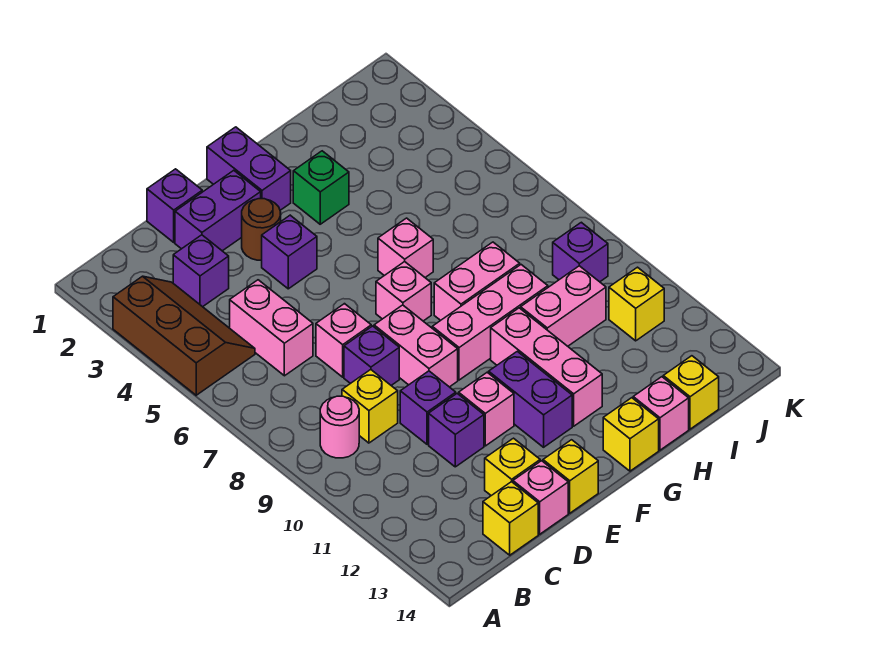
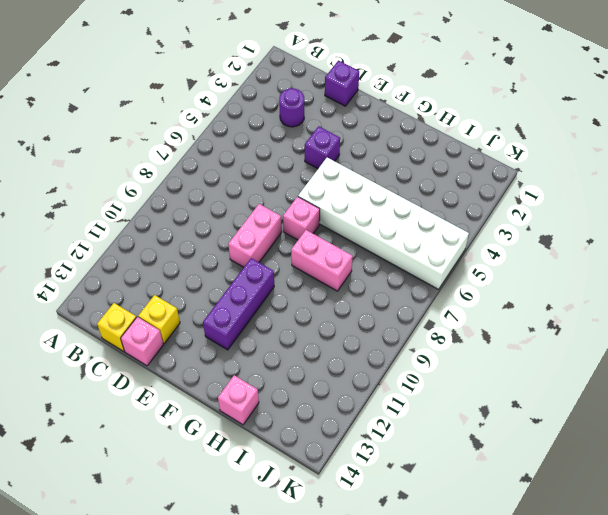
purple round brick C3 level 1 -> purple brick C3 level 1
white brick F5:K6 level 1 -> pink brick G6 level 1
purple brick F10:F12 level 1 -> purple brick F11:F12 level 1
none -> brown slope A3:B5 level 1 top A
none -> pink round brick B9 level 1
none -> pink brick C5:C6 level 1
none -> yellow brick C9 level 1

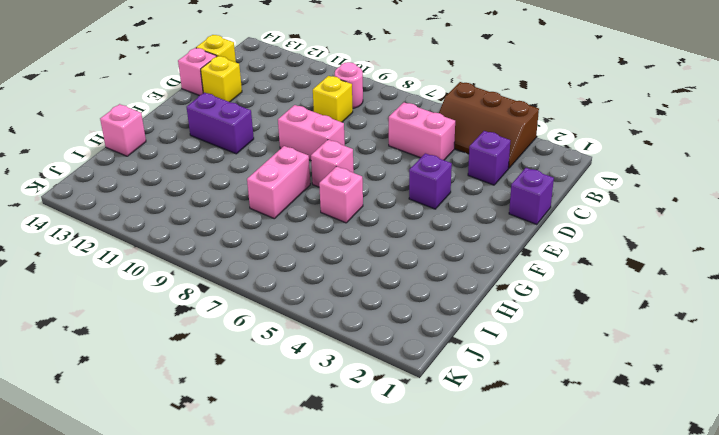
none -> purple brick D2:E2 level 1
none -> pink brick D7 level 1
none -> purple brick D8 level 1
none -> purple brick D10 level 1

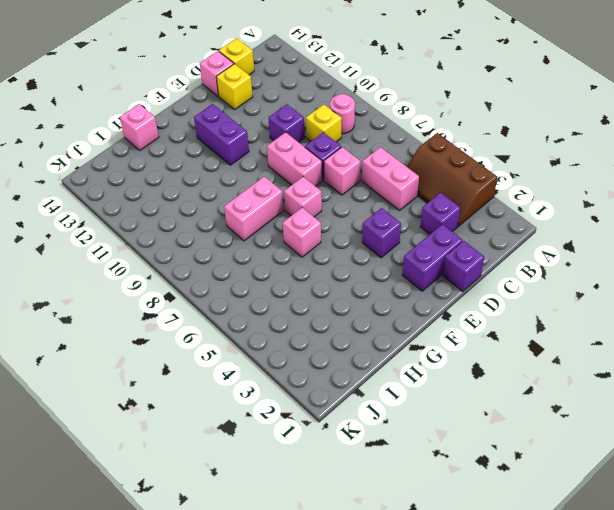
none -> purple brick D11 level 1
none -> brown round brick E3 level 1
none -> pink brick E11 level 1
none -> yellow brick E14 level 1

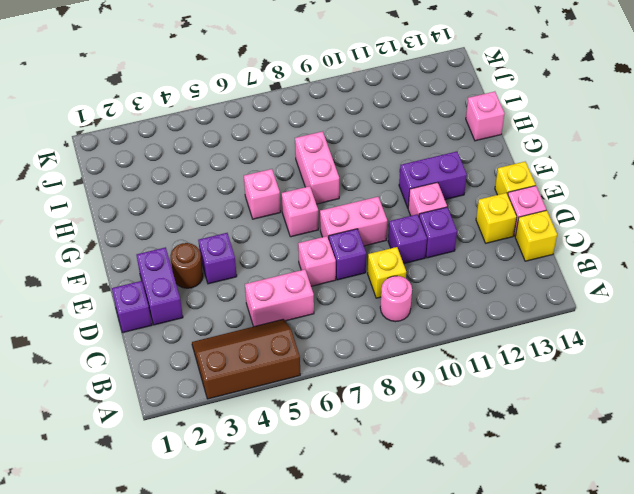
none -> purple brick C3 level 1
none -> purple brick F1:F2 level 1
none -> pink brick F9:H9 level 1
none -> green brick G3 level 1

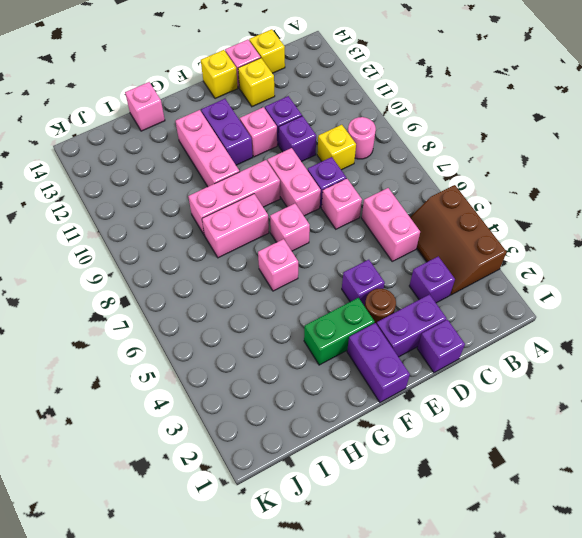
green brick F3:G3 level 1 -> green brick G3 level 1
none -> yellow brick G14 level 1
none -> pink brick H10:I10 level 1
none -> yellow brick I14 level 1
none -> purple brick J9 level 1

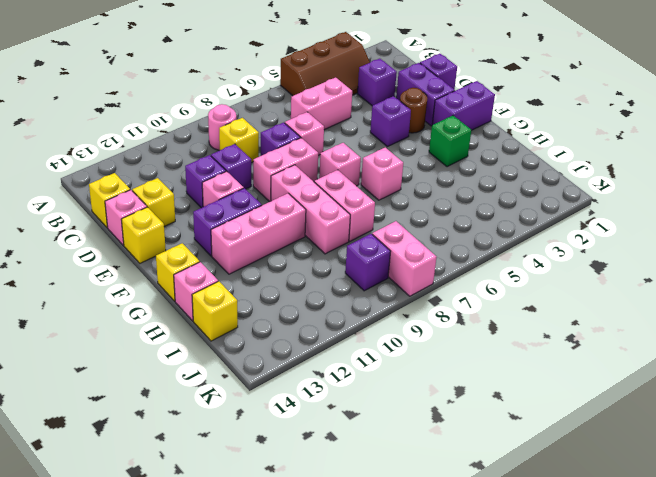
pink brick J8:K8 level 1 -> pink brick H10:I10 level 1
none -> yellow brick J11 level 1

